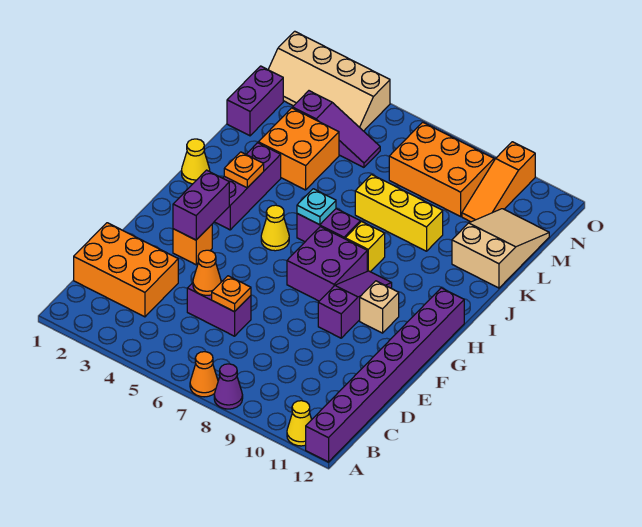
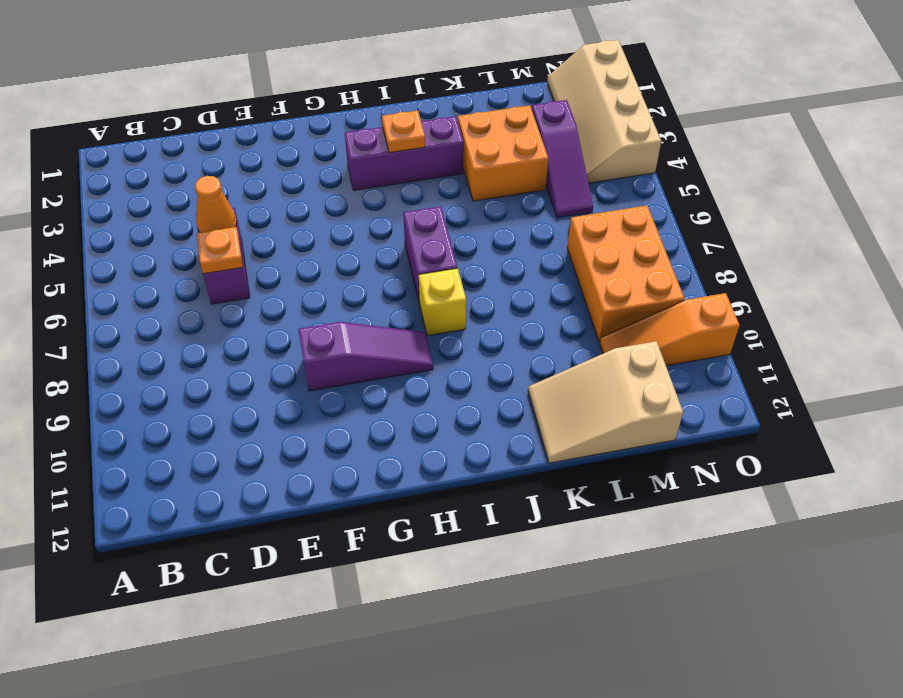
tan slope K11:M12 level 1 top M -> tan slope K11:M12 level 1 top K
none -> orange cone A7 level 1
none -> purple cone A8 level 1
none -> yellow cone A11 level 1

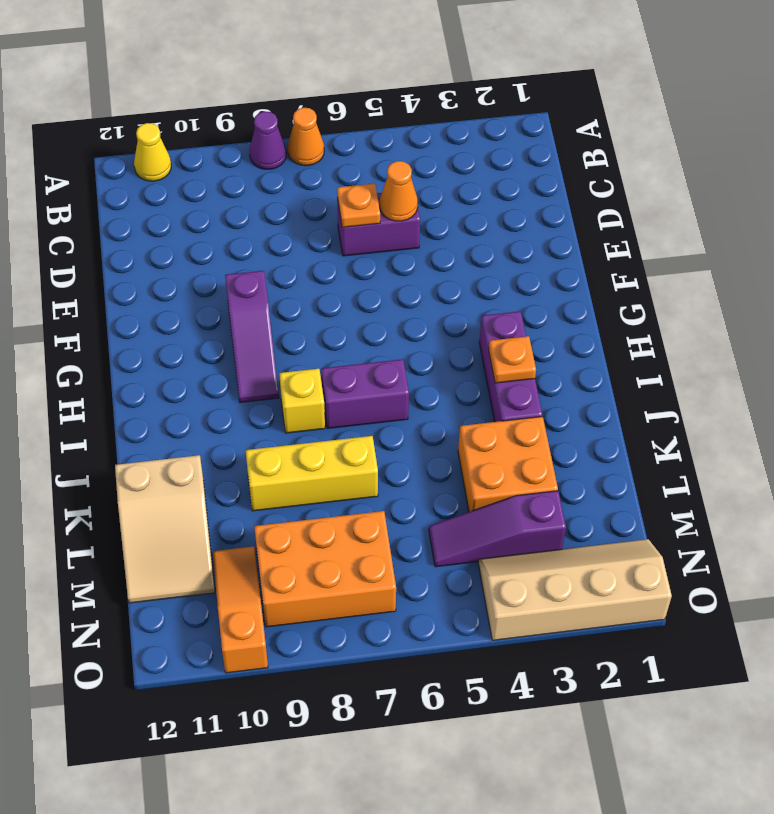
none -> purple brick A12:H12 level 1
none -> orange brick C1:D3 level 1
none -> orange brick F3 level 1

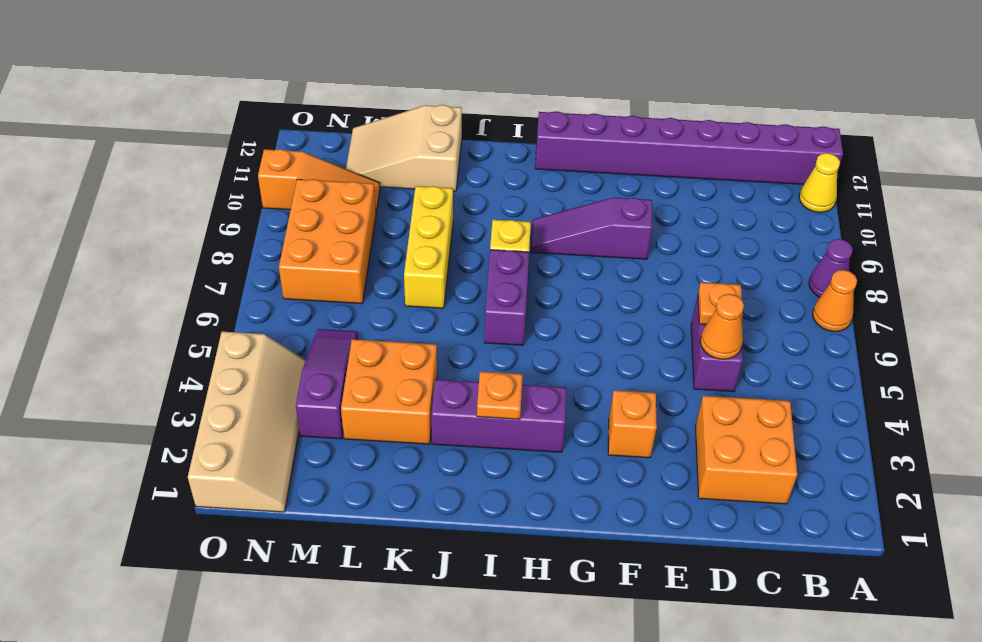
orange brick C2:D3 level 1 -> orange brick C1:D3 level 1
none -> purple brick G7:H8 level 1
none -> tan brick G10 level 1
none -> yellow cone H5 level 1

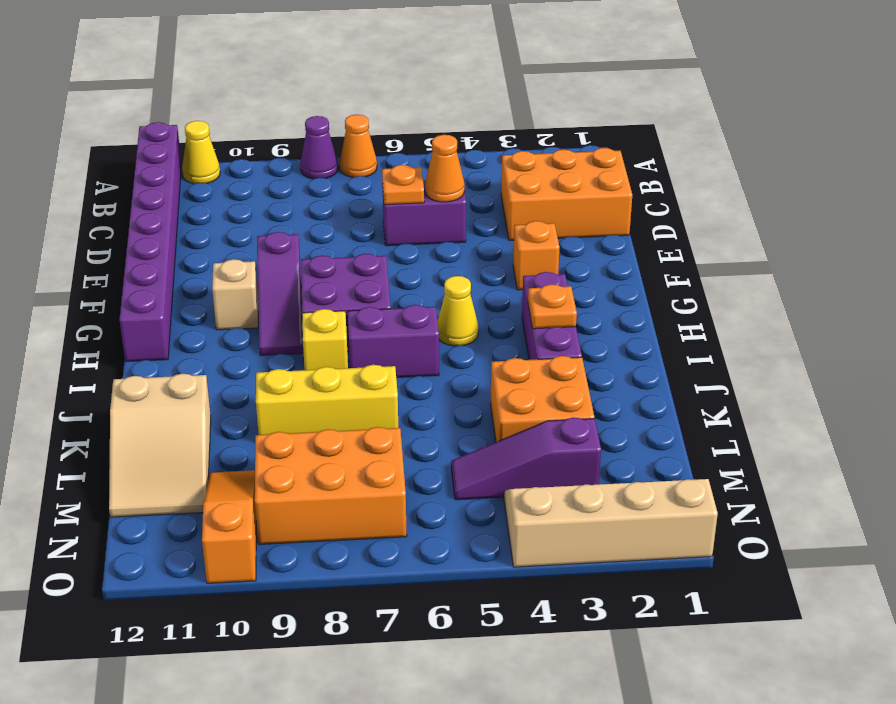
none -> yellow cone I1 level 1
none -> purple brick L1:M1 level 1
none -> purple brick F3:G3 level 2

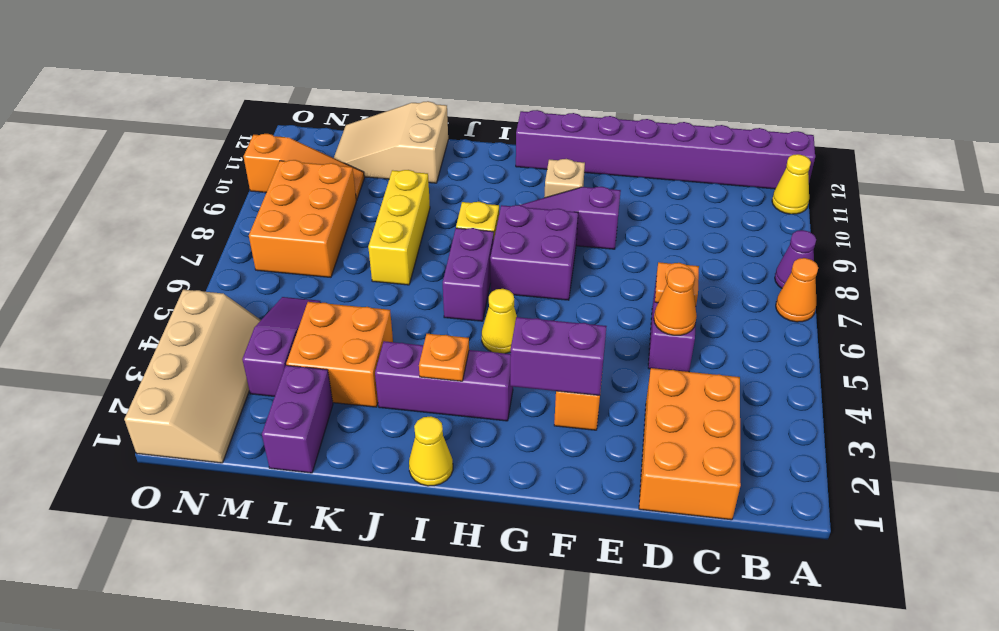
purple brick L1:L2 level 1 -> purple brick L1:M1 level 1
none -> cyan plate I6 level 2

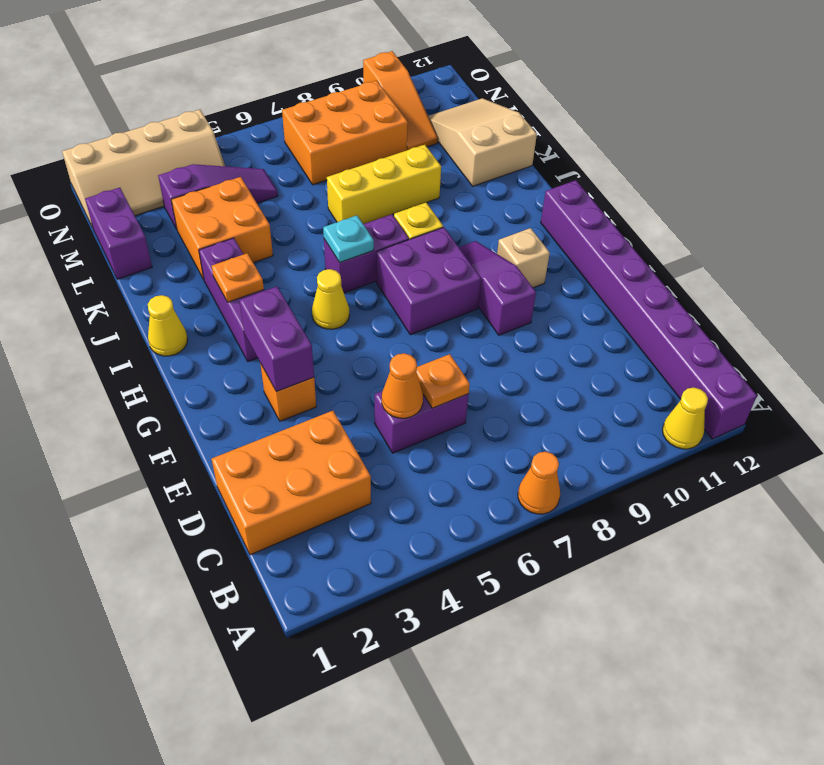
none -> purple cone A8 level 1

